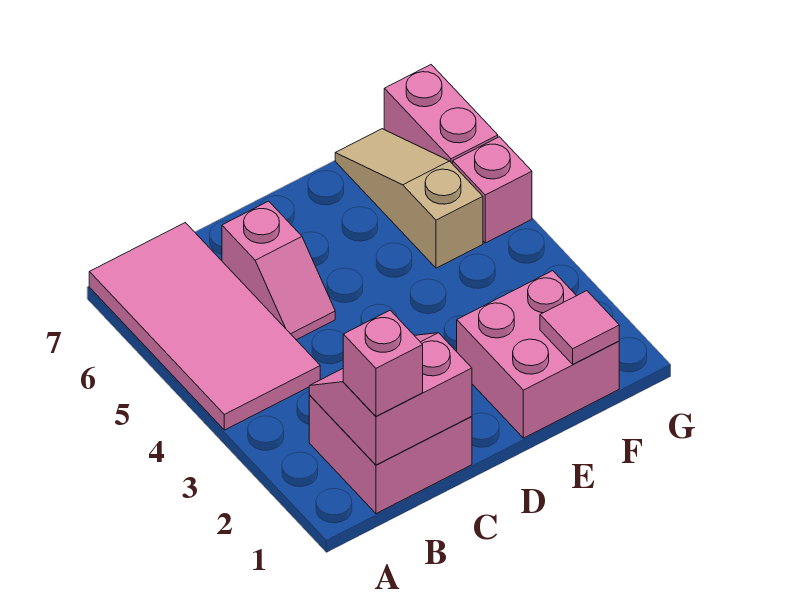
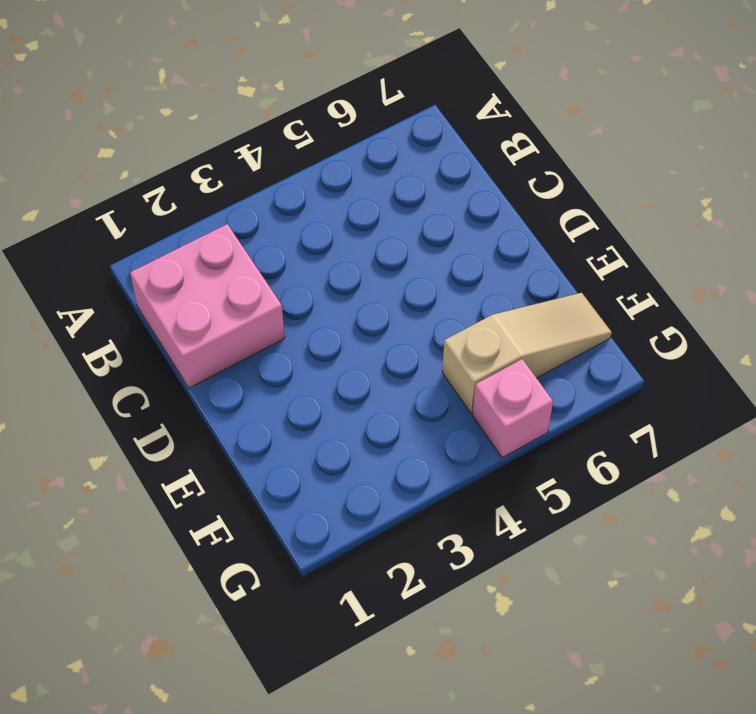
none -> pink tile A4:B7 level 1
none -> pink slope C5:C6 level 1 top 6

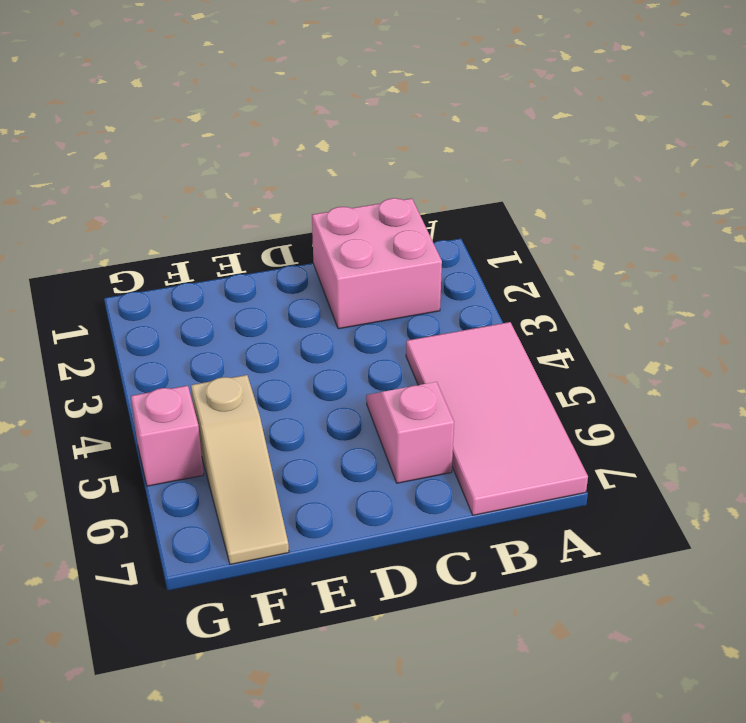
none -> pink brick E1:F2 level 1
none -> pink brick G6:G7 level 1

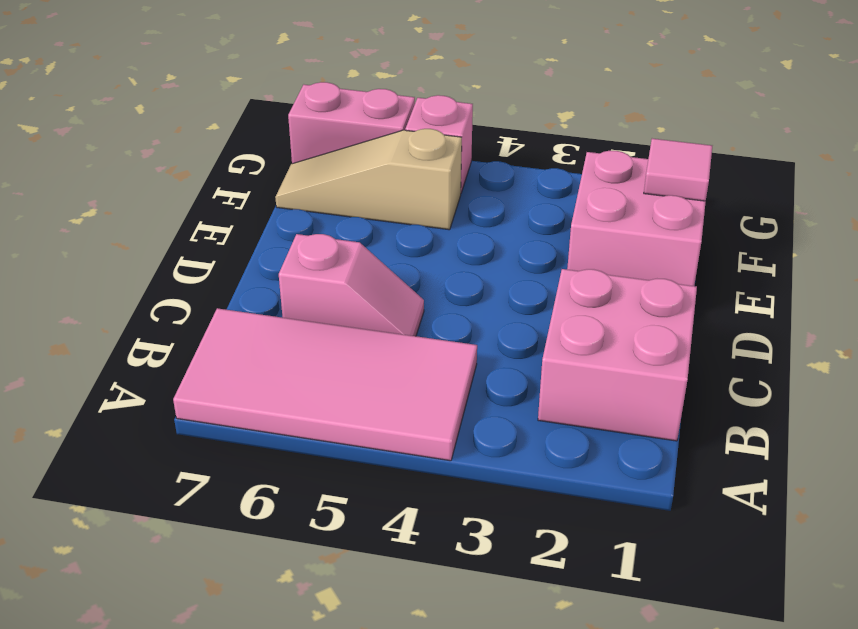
none -> pink slope B1:C2 level 2 top 1
none -> pink brick B1 level 3

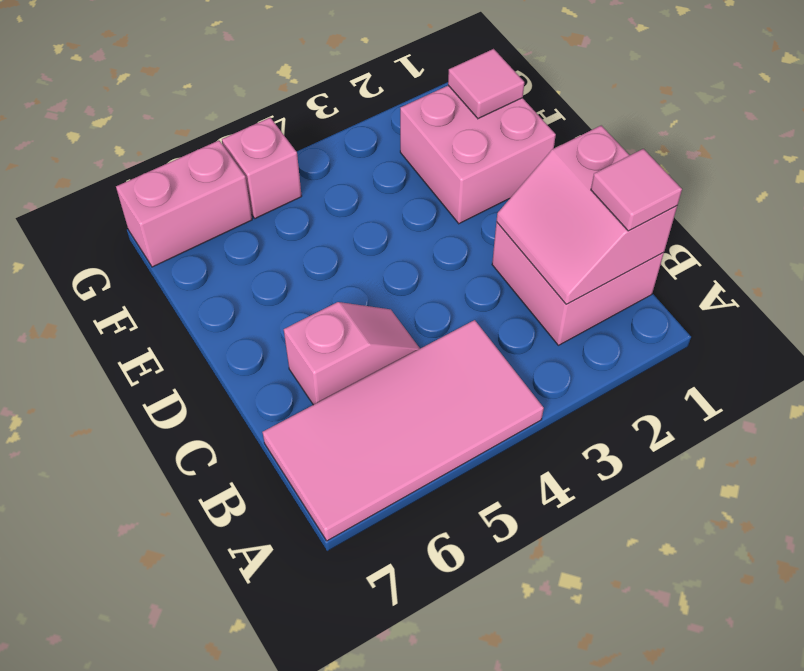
pink tile B1 level 3 -> pink brick B1 level 3
none -> tan slope F5:F7 level 1 top 5

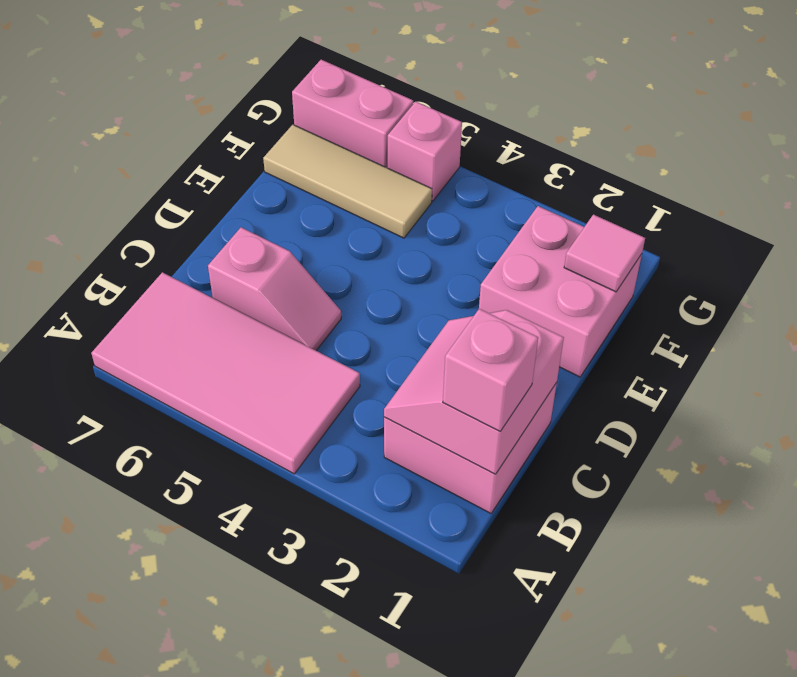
tan tile F5:F7 level 1 -> tan slope F5:F7 level 1 top 5

